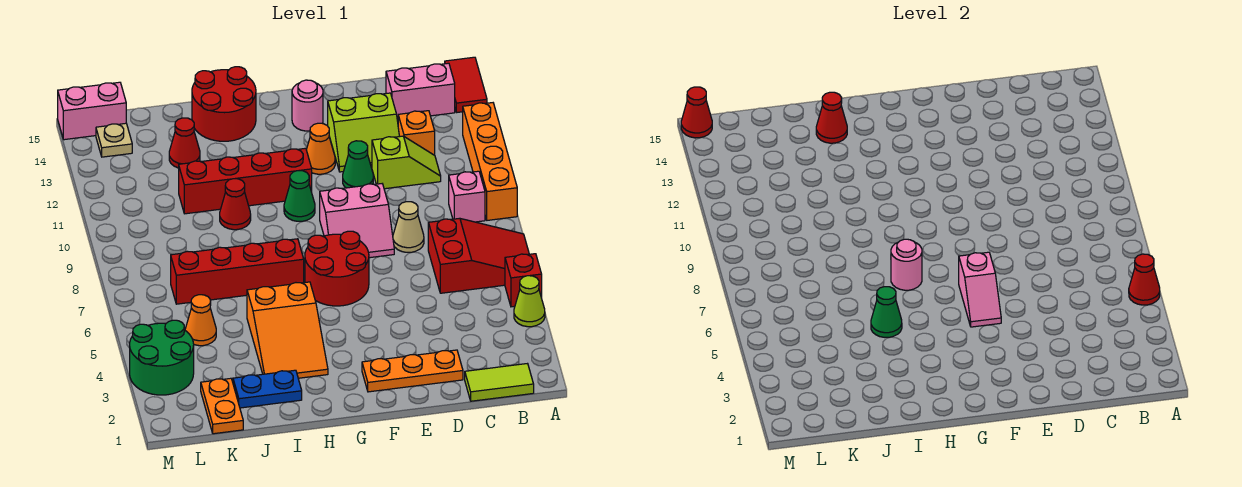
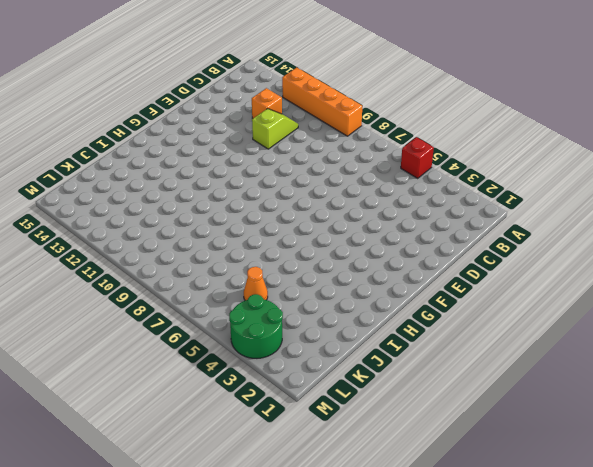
none -> lime cone A4 level 1
none -> red slope A6:C7 level 1 top C
none -> red tile A14:A15 level 1
none -> lime tile B1:C1 level 1

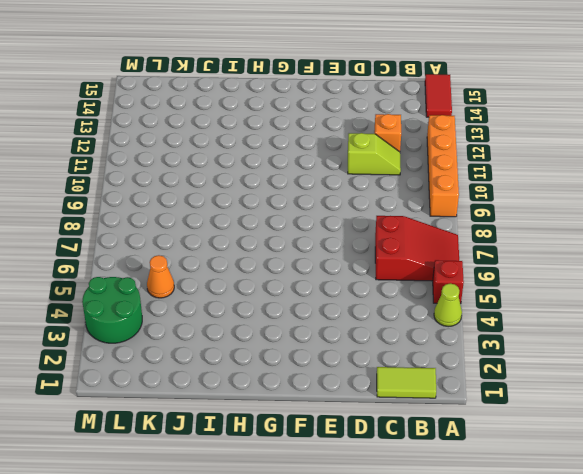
none -> pink brick B9 level 1
none -> pink brick B14:C14 level 1
none -> orange plate D2:F2 level 1
none -> tan cone D8 level 1

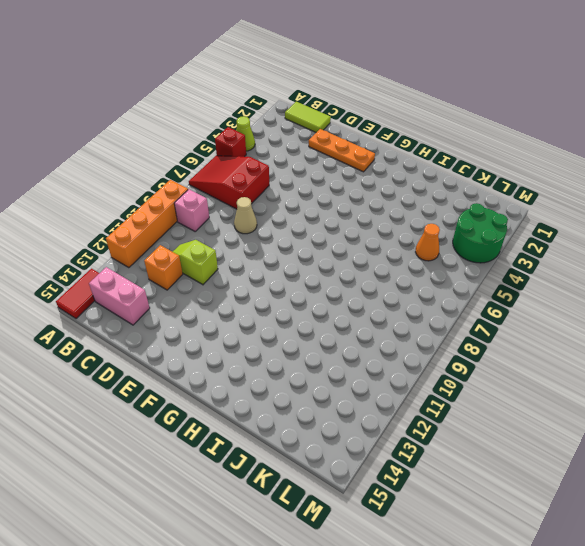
none -> lime slope D12:E13 level 1 top 13
none -> pink slope E8:F9 level 1 top 9
none -> green cone E11 level 1
none -> red round brick F6:G7 level 1

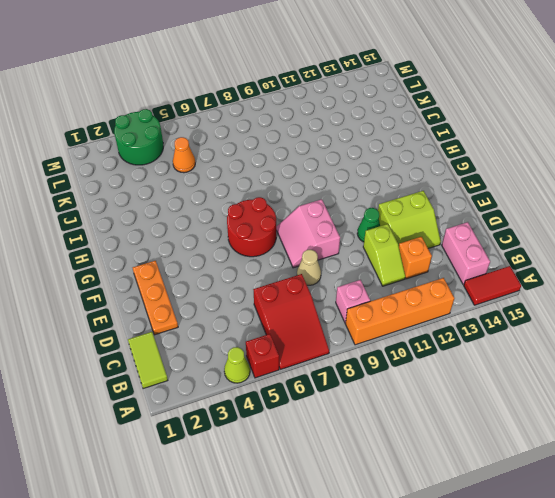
lime slope D12:E13 level 1 top E -> lime slope D12:E13 level 1 top 13
none -> orange cone F12 level 1
none -> pink round brick F14 level 1
none -> green cone G10 level 1
none -> red brick G11:J11 level 1

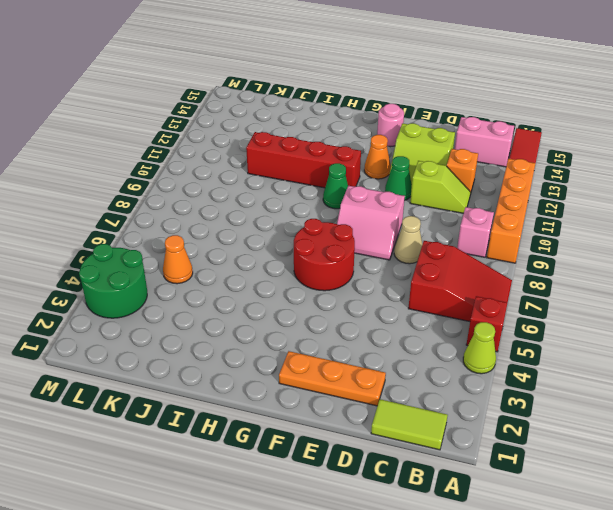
none -> orange slope H3:I5 level 1 top 5
none -> red brick H7:K7 level 1
none -> red round brick H14:I15 level 1
none -> blue plate I2:J2 level 1

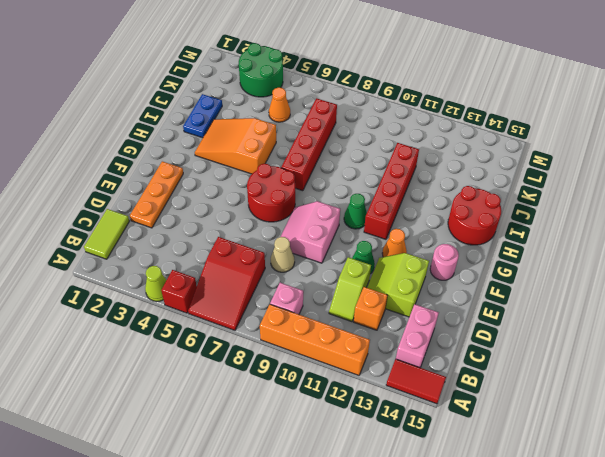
none -> red cone I10 level 1
none -> red cone J13 level 1
none -> orange plate K1:K2 level 1
none -> tan plate L14 level 1

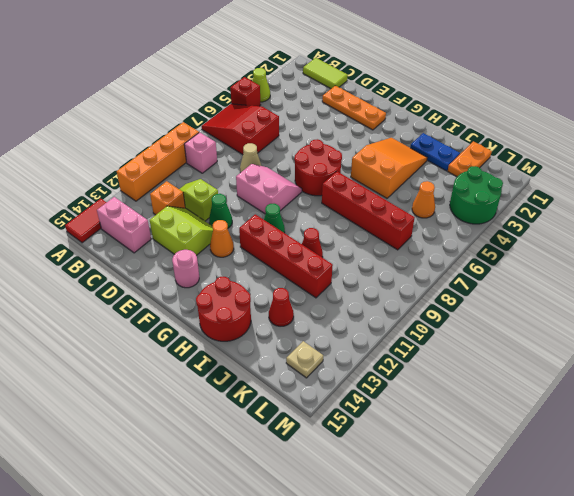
none -> pink brick L15:M15 level 1
none -> red cone A5 level 2
none -> pink slope F5:F6 level 2 top 6
none -> pink round brick H7 level 2

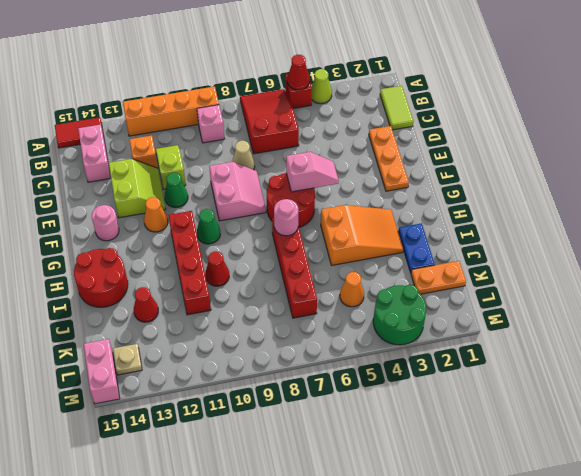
none -> green cone I5 level 2
none -> red cone I14 level 2
none -> red cone M15 level 2

